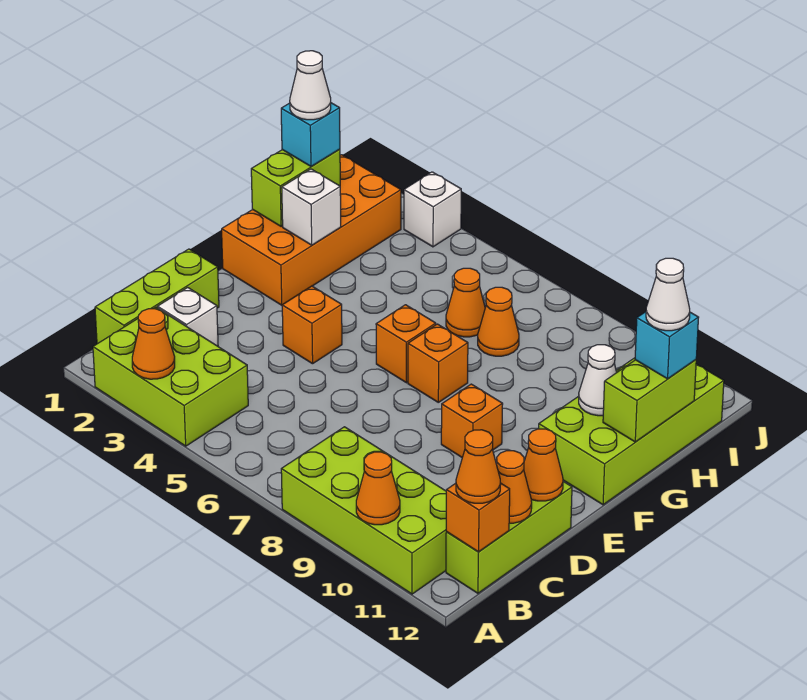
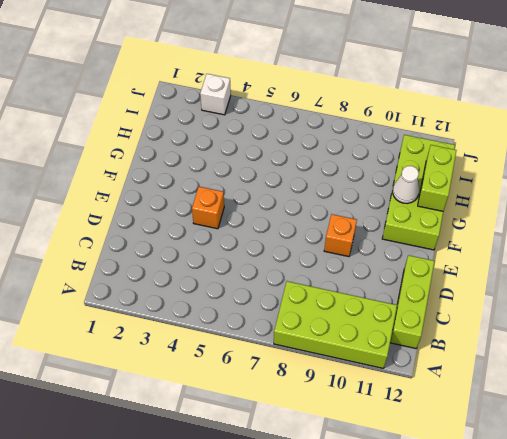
none -> lime brick A2:B4 level 1
none -> lime brick B1:D1 level 1
none -> white brick C2 level 1

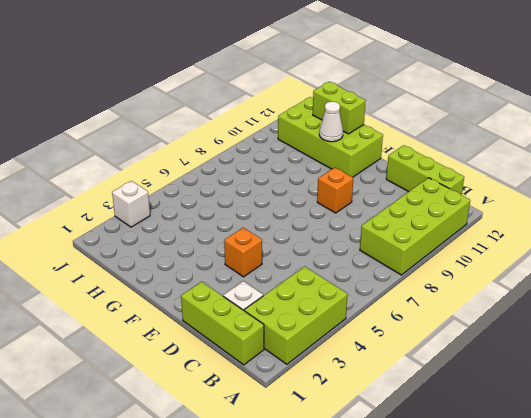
none -> orange brick F1:I2 level 1
none -> orange brick F6 level 1
none -> orange brick F7 level 1

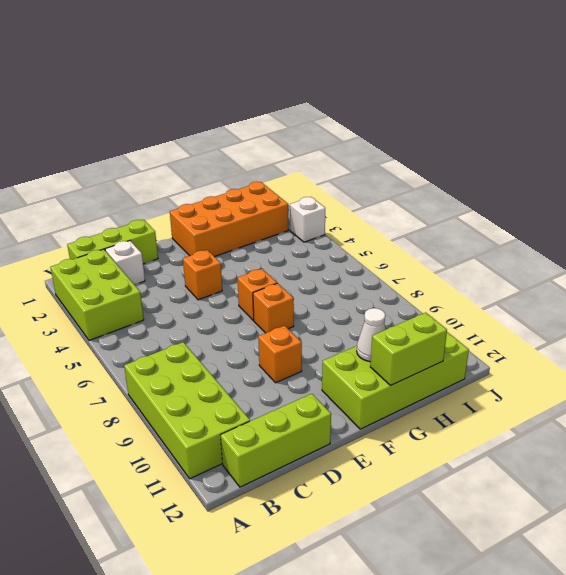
none -> orange cone H6 level 1
none -> orange cone H7 level 1
none -> orange cone A3 level 2

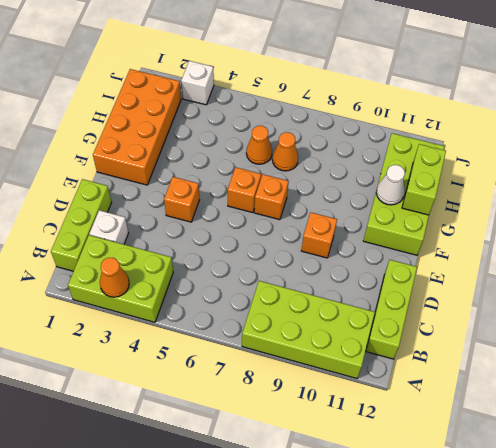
none -> orange cone A10 level 2
none -> orange brick B12 level 2
none -> orange cone C12 level 2

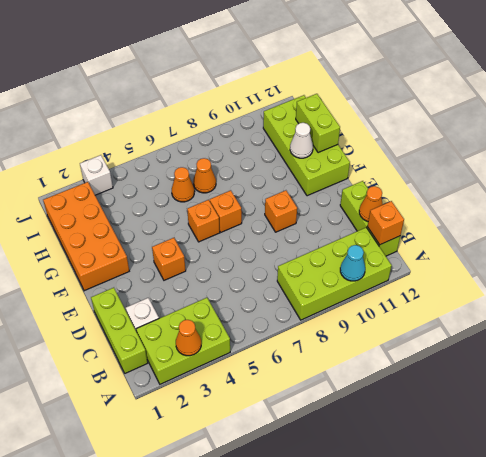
cyan cone A10 level 2 -> orange cone A10 level 2
none -> orange cone D12 level 2
none -> lime brick G1:H1 level 2
none -> white brick G2 level 2

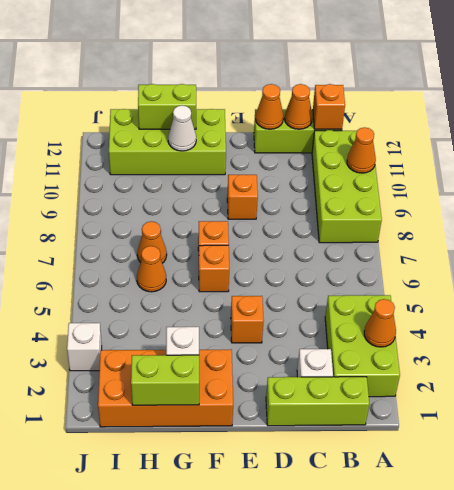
none -> orange cone B12 level 3
none -> cyan brick H1 level 3
none -> cyan brick H12 level 3

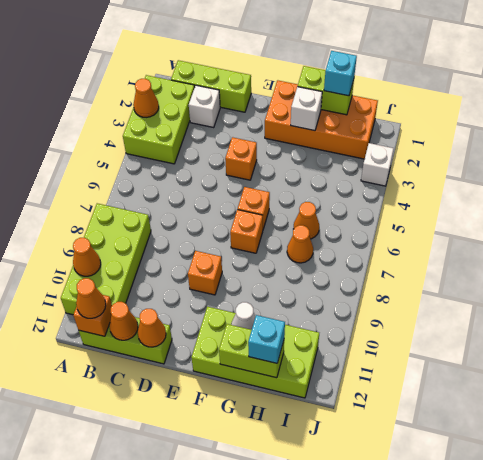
none -> white cone H1 level 4
none -> white cone H12 level 4

